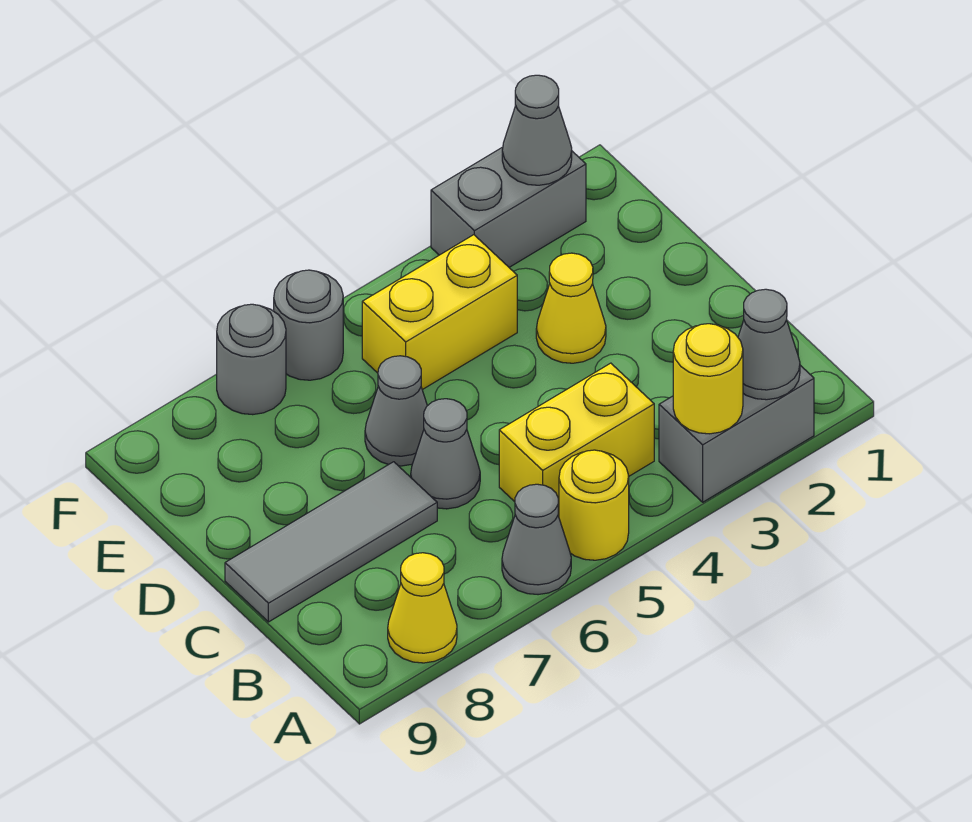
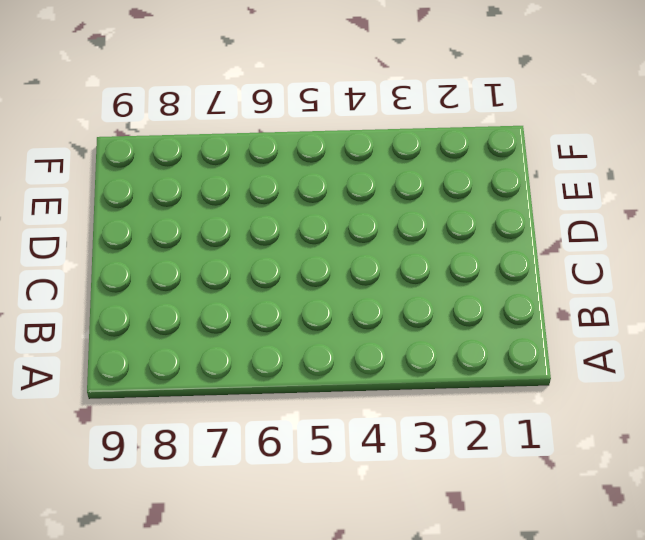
none -> grey brick A2:A3 level 1
none -> yellow round brick A5 level 1
none -> grey cone A6 level 1

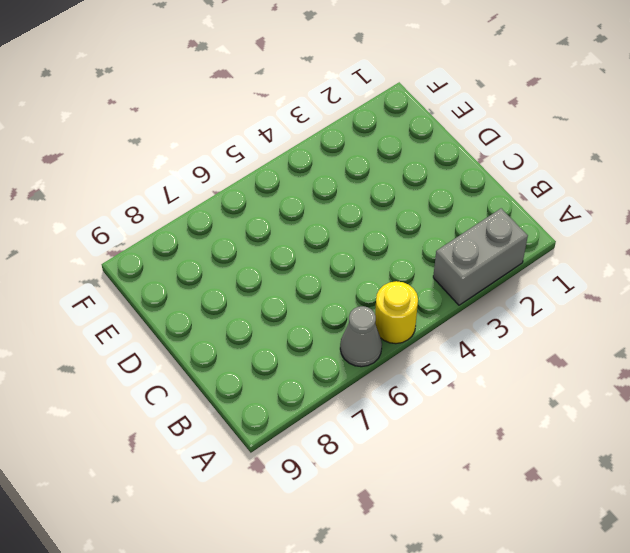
none -> yellow cone A8 level 1
none -> yellow brick B4:B5 level 1
none -> grey cone C6 level 1

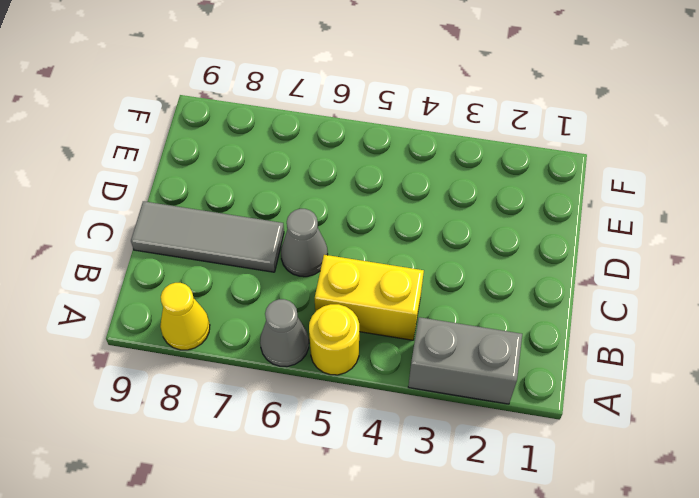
none -> yellow cone D3 level 1
none -> grey cone D6 level 1
none -> yellow brick E4:E5 level 1

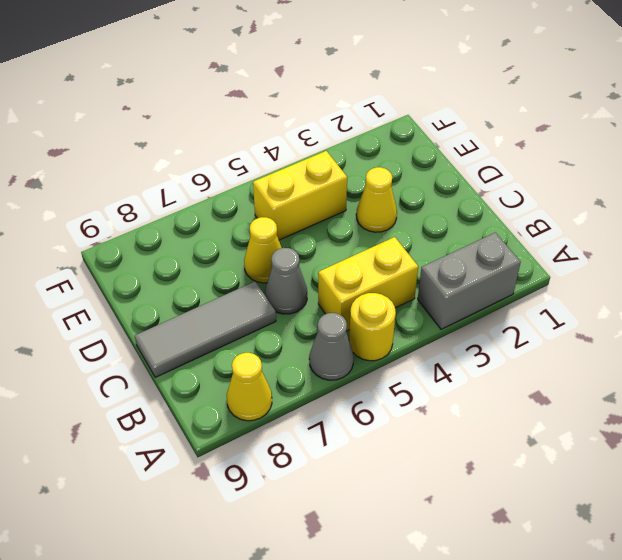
yellow cone D6 level 1 -> grey cone D6 level 1
none -> grey brick F2:F3 level 1
none -> grey round brick F6 level 1
none -> grey round brick F7 level 1

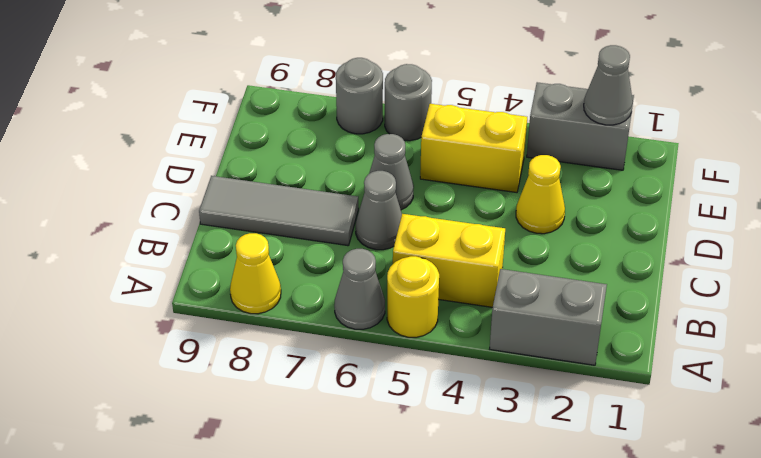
none -> grey cone A2 level 2
none -> yellow round brick A3 level 2

